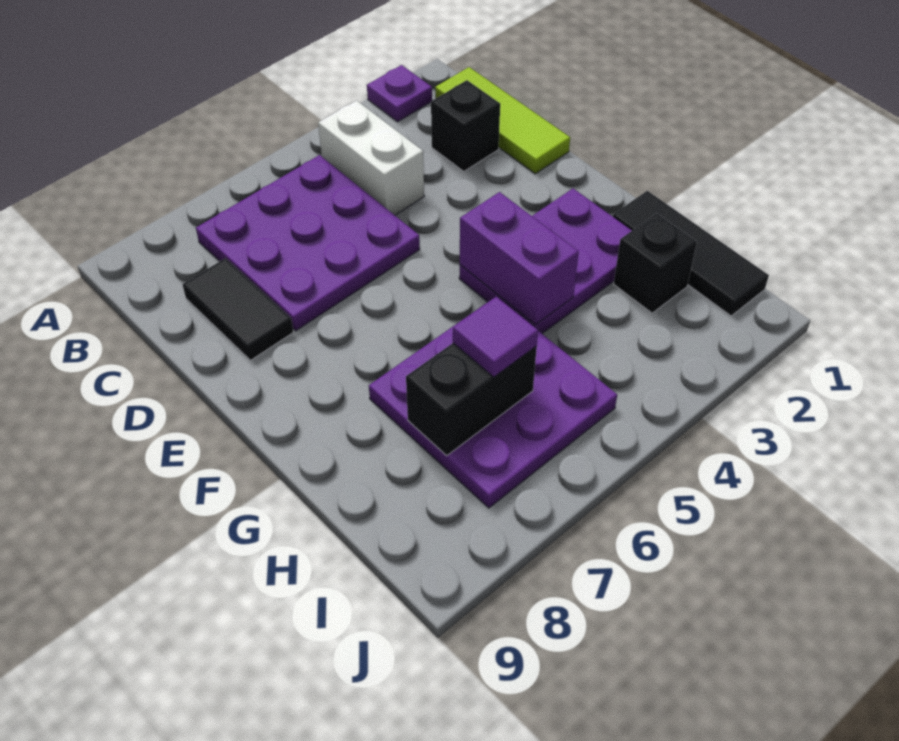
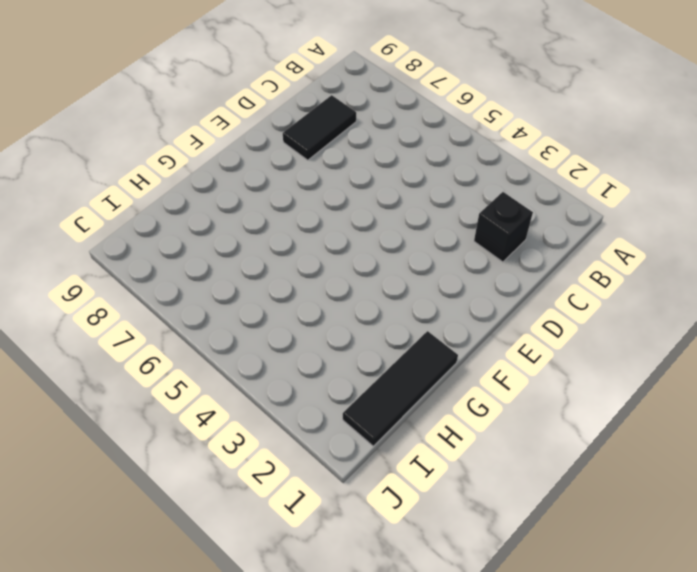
none -> purple plate A2 level 1
none -> lime tile B1:D1 level 1
none -> white brick B4:C4 level 1

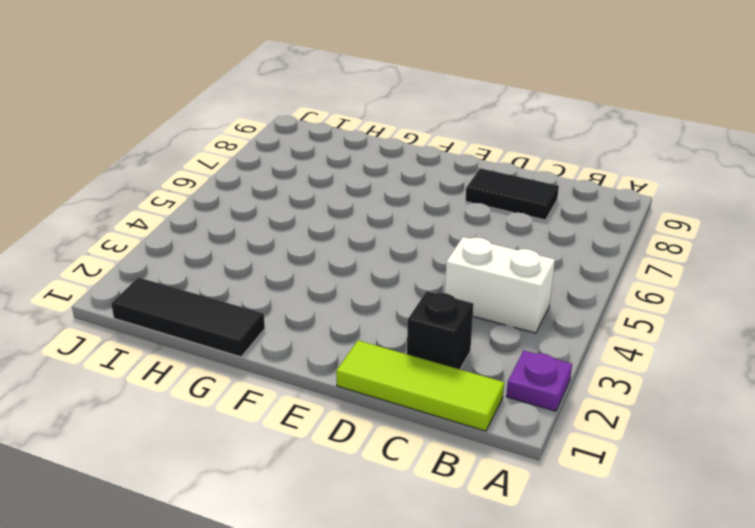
none -> purple plate B5:D7 level 1
none -> purple plate F2:G4 level 1
none -> purple plate G5:I7 level 1

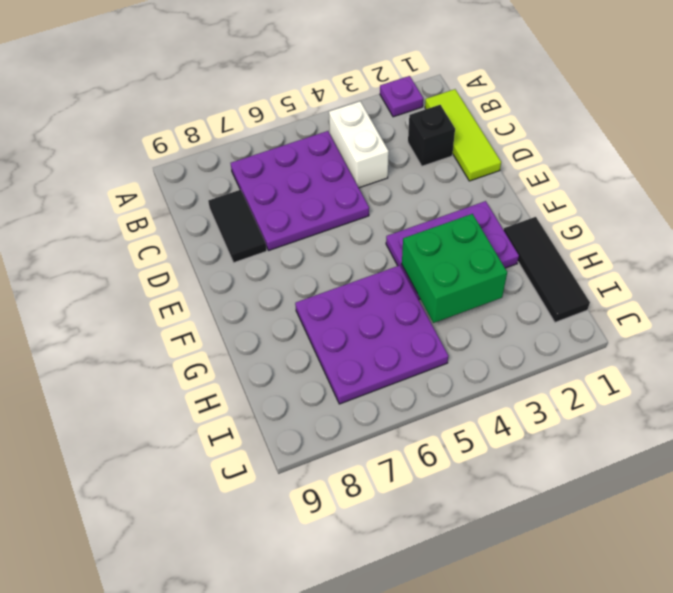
green brick G3:H4 level 2 -> purple brick F4:G4 level 2
none -> black brick H2 level 1
none -> black brick H6:H7 level 2
none -> purple tile H6 level 3

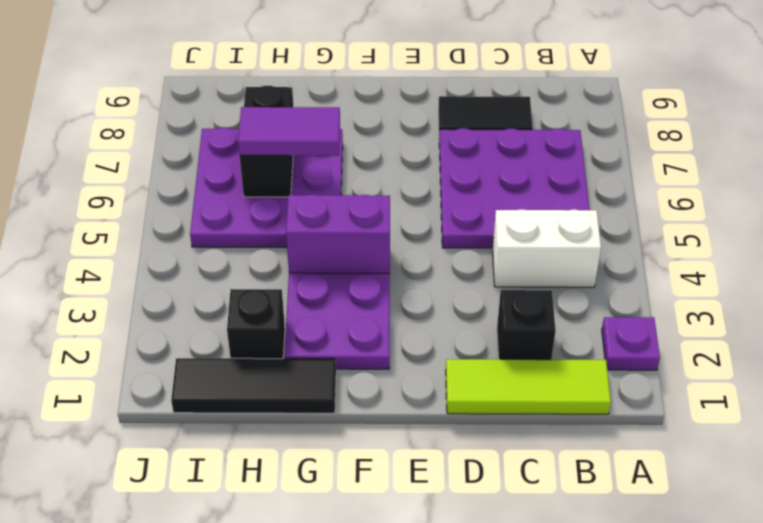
purple tile G6:H6 level 3 -> purple tile H6 level 3

